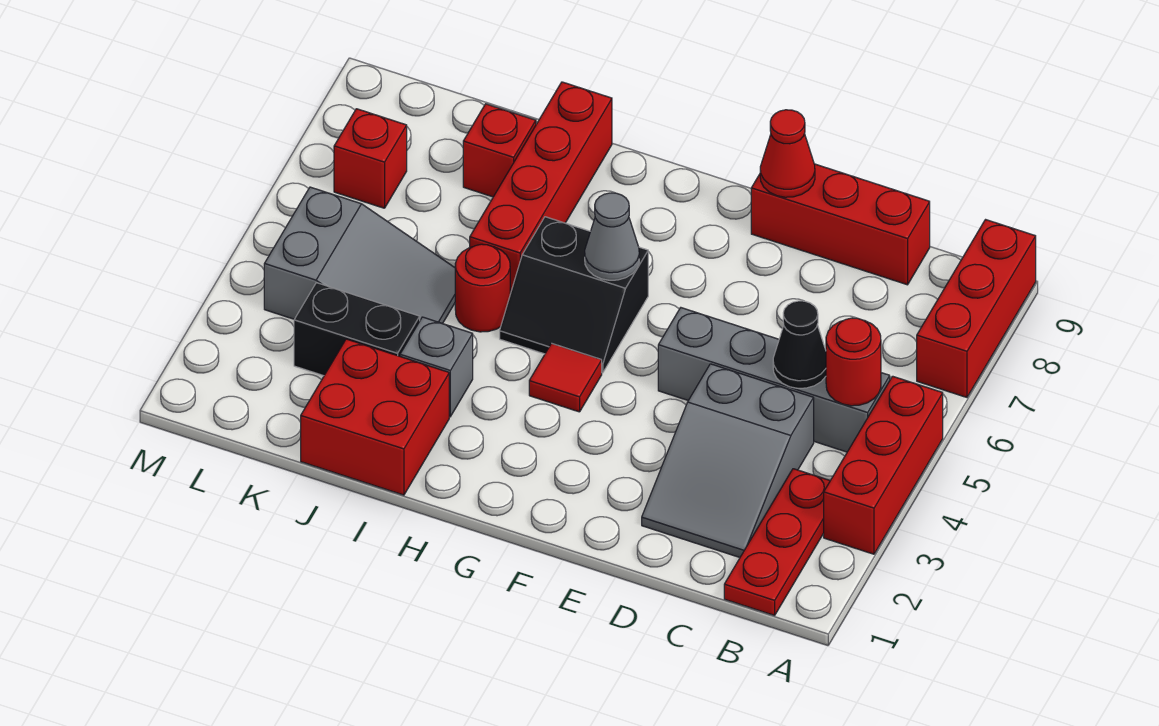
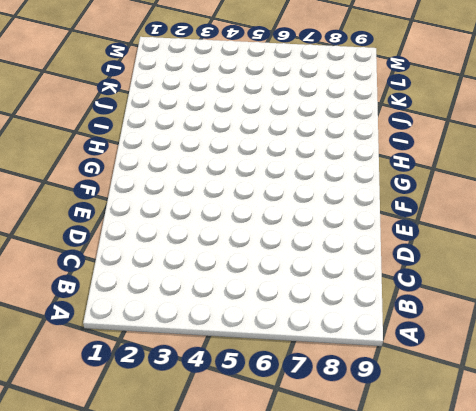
none -> red brick A3:A5 level 1
none -> red brick A7:A9 level 1
none -> red plate B1:B3 level 1

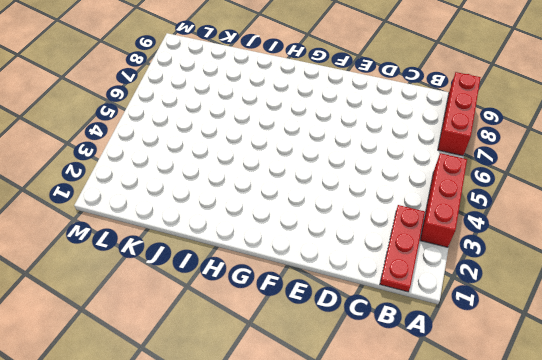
none -> grey brick B5:E5 level 1
none -> grey slope C2:D4 level 1 top 4
none -> red brick C9:E9 level 1

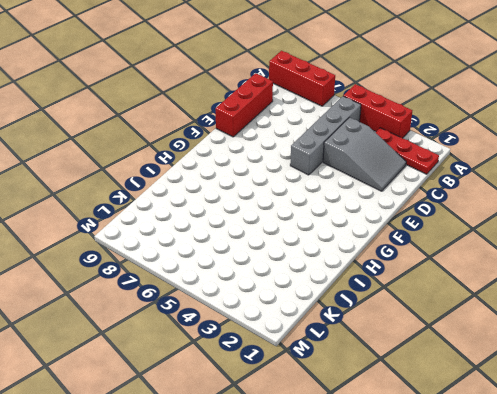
none -> red tile G4 level 1
none -> black slope G5:H6 level 1 top 6
none -> red brick I1:J2 level 1

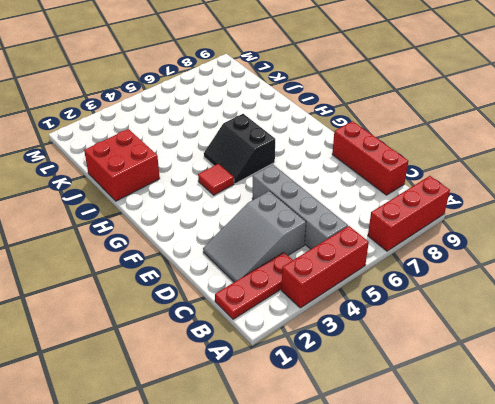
none -> grey brick I3 level 1
none -> red round brick I5 level 1
none -> red brick I6:I9 level 1

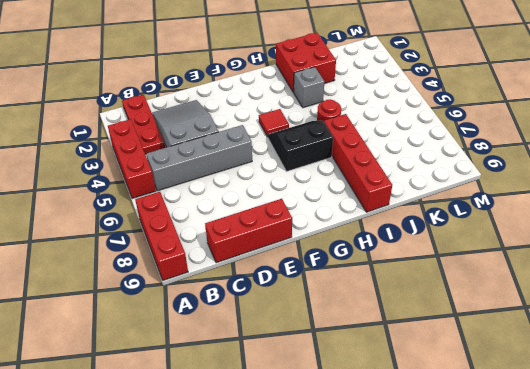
none -> black brick J3:K3 level 1
none -> grey slope J4:L5 level 1 top L
none -> red brick J8 level 1

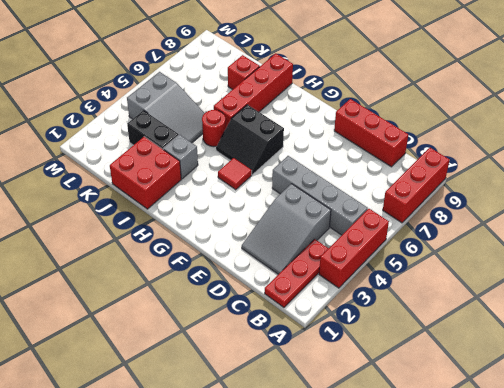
none -> red brick L7 level 1
none -> red round brick B5 level 2
none -> black cone C5 level 2

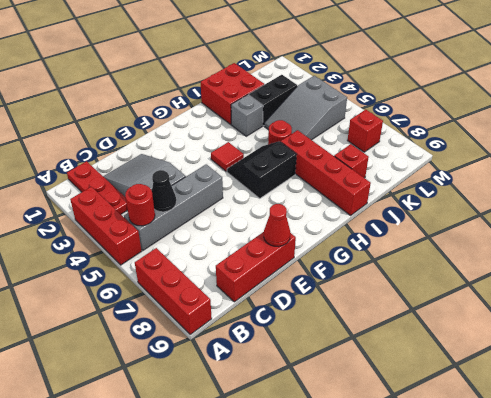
none -> grey cone G6 level 2

